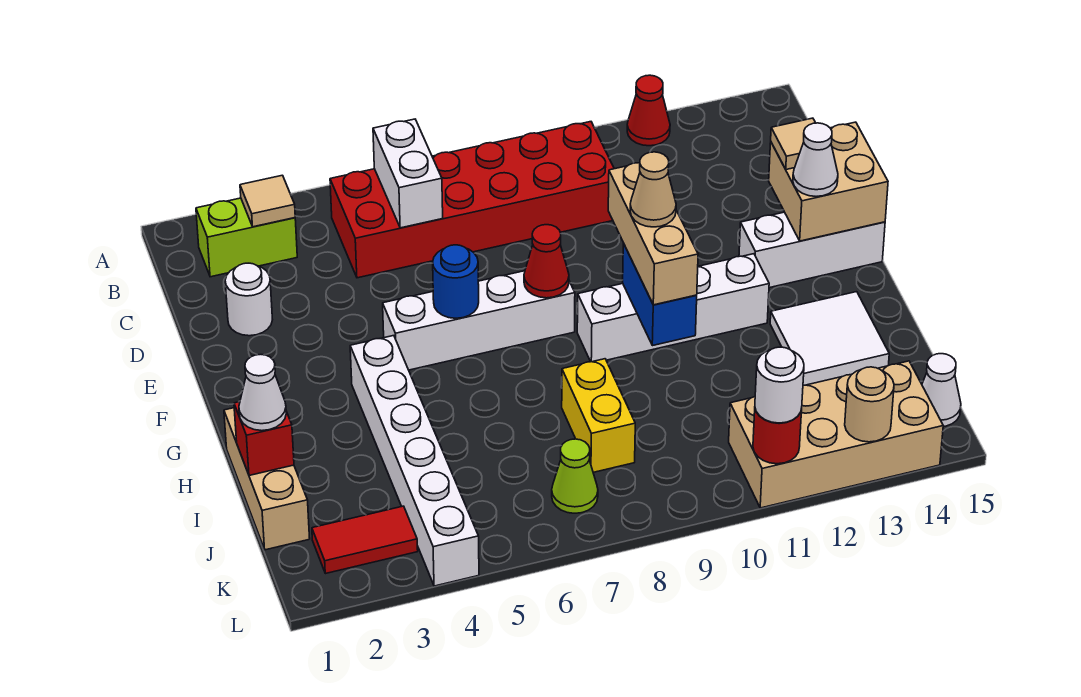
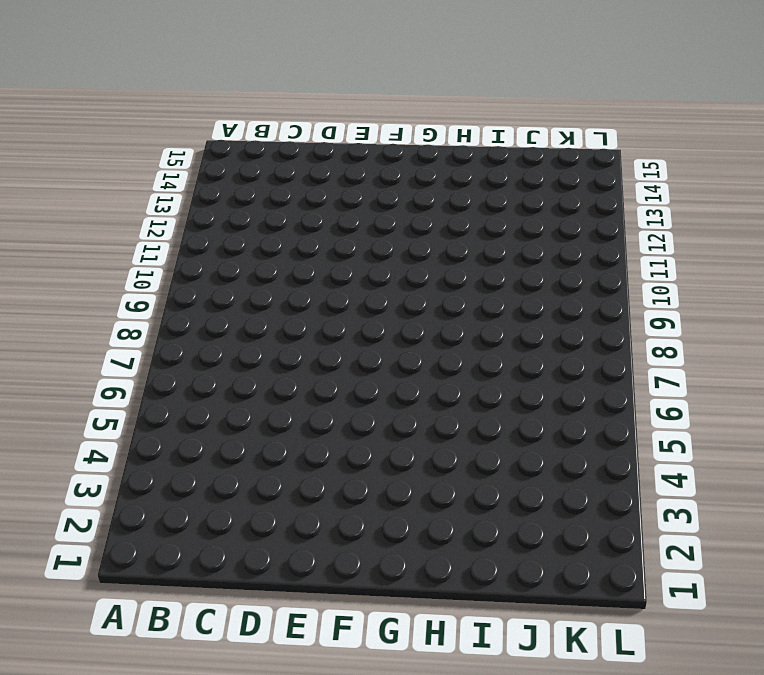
none -> red cone A12 level 1
none -> lime brick B2:B3 level 1
none -> red brick B5:C10 level 1
none -> white round brick D2 level 1

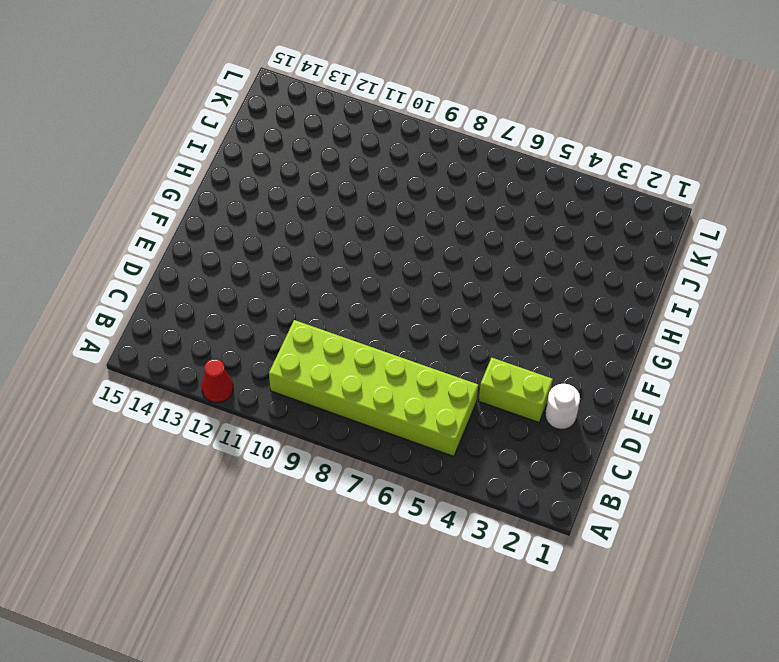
lime brick B5:C10 level 1 -> red brick B5:C10 level 1
lime brick D3:D4 level 1 -> lime brick B2:B3 level 1
none -> white brick F5:F8 level 1
none -> white brick F13:F15 level 1
none -> white brick G4:L4 level 1
none -> white brick G9:G12 level 1

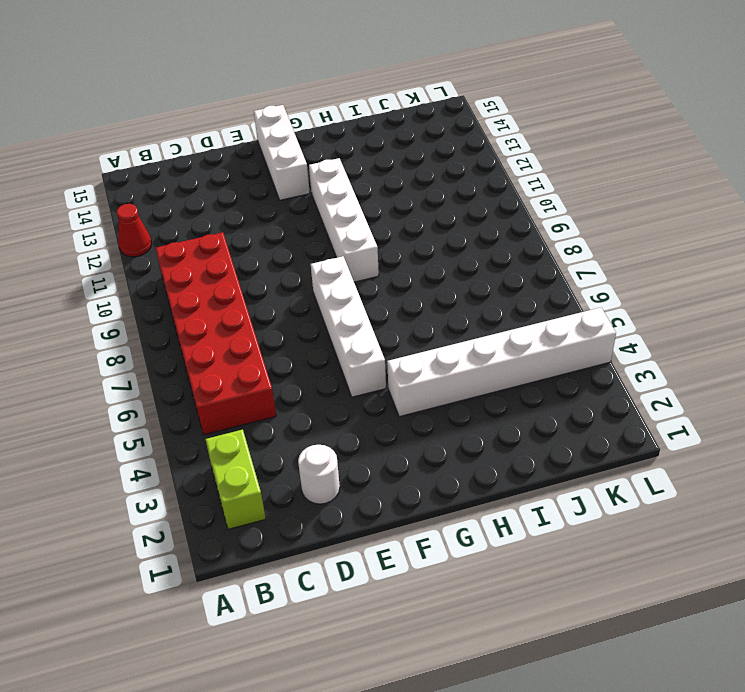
none -> tan brick H1:J1 level 1
none -> white tile H13:I14 level 1
none -> yellow brick I8:J8 level 1
none -> red tile K2:K3 level 1

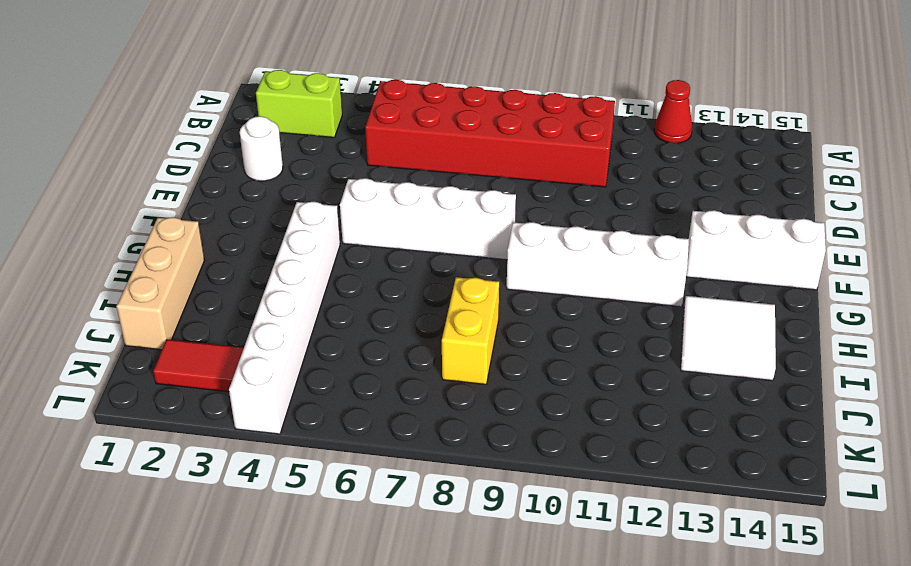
none -> lime cone K7 level 1
none -> tan brick K11:L14 level 1
none -> white cone K15 level 1
none -> tan tile B3 level 2

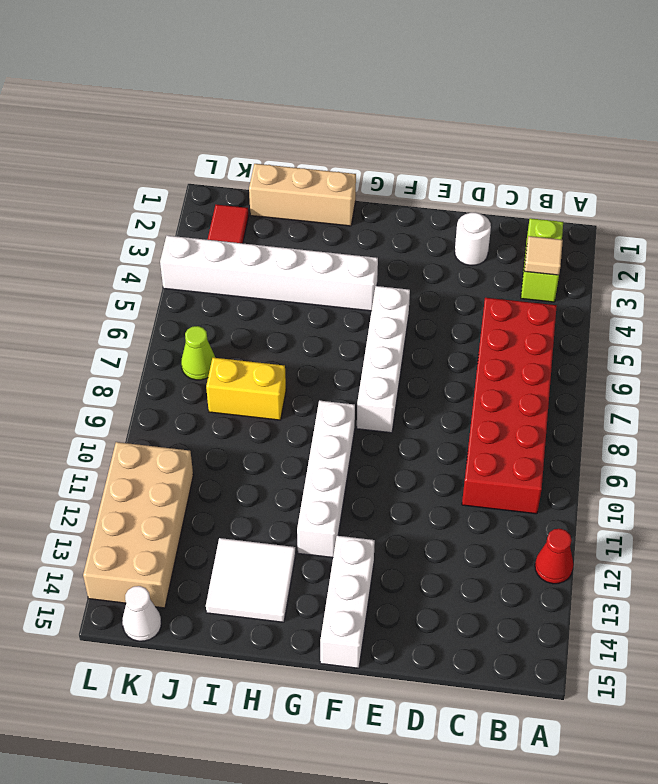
none -> white brick B6:C6 level 2
none -> tan brick E14:F15 level 2
none -> blue round brick F6 level 2
none -> red cone F8 level 2

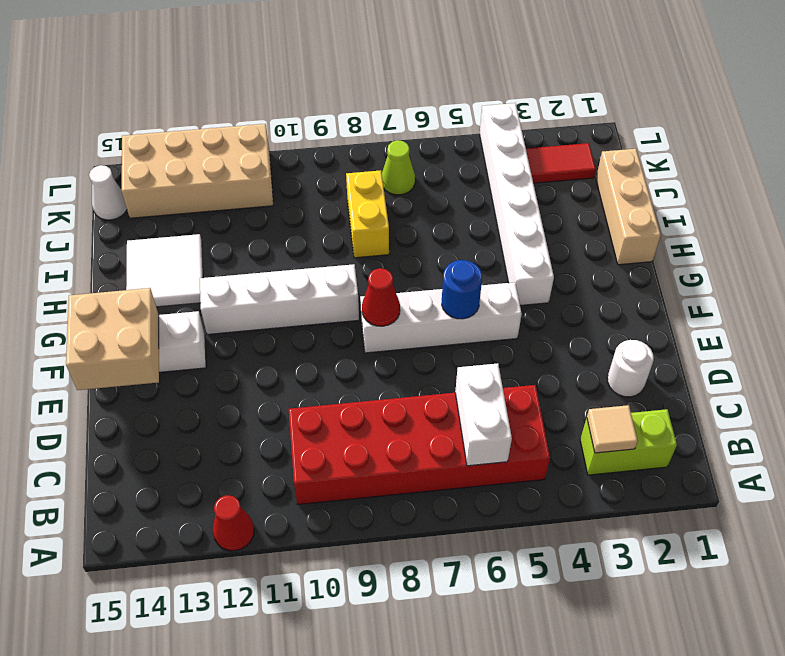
none -> blue brick G10:H10 level 2
none -> red brick I1 level 2
none -> red round brick L11 level 2
none -> tan round brick L13 level 2

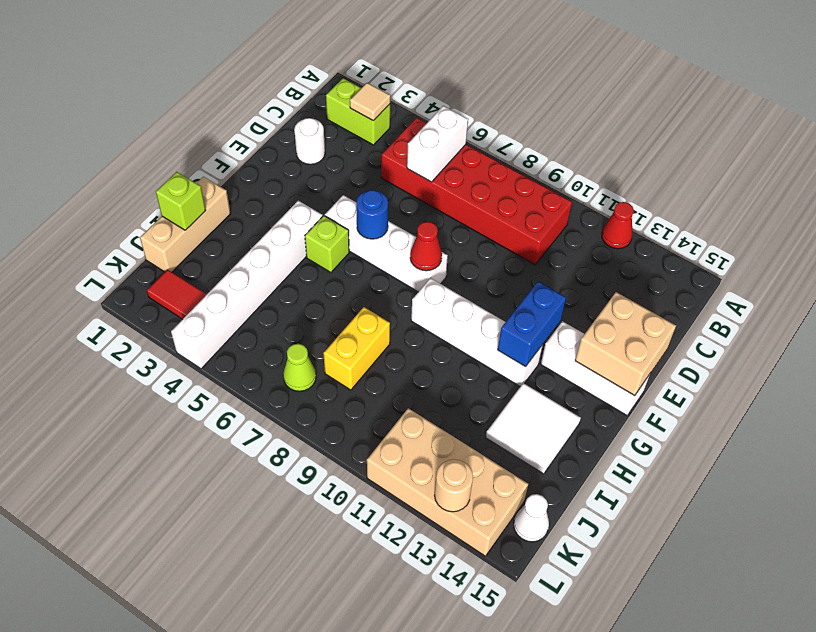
blue brick F12:G12 level 2 -> blue brick G10:H10 level 2
lime brick G5 level 1 -> none
lime brick I1 level 2 -> red brick I1 level 2
none -> red round brick L11 level 2
none -> tan tile E14 level 3
none -> tan brick F10:H10 level 3
none -> white cone F14 level 3

